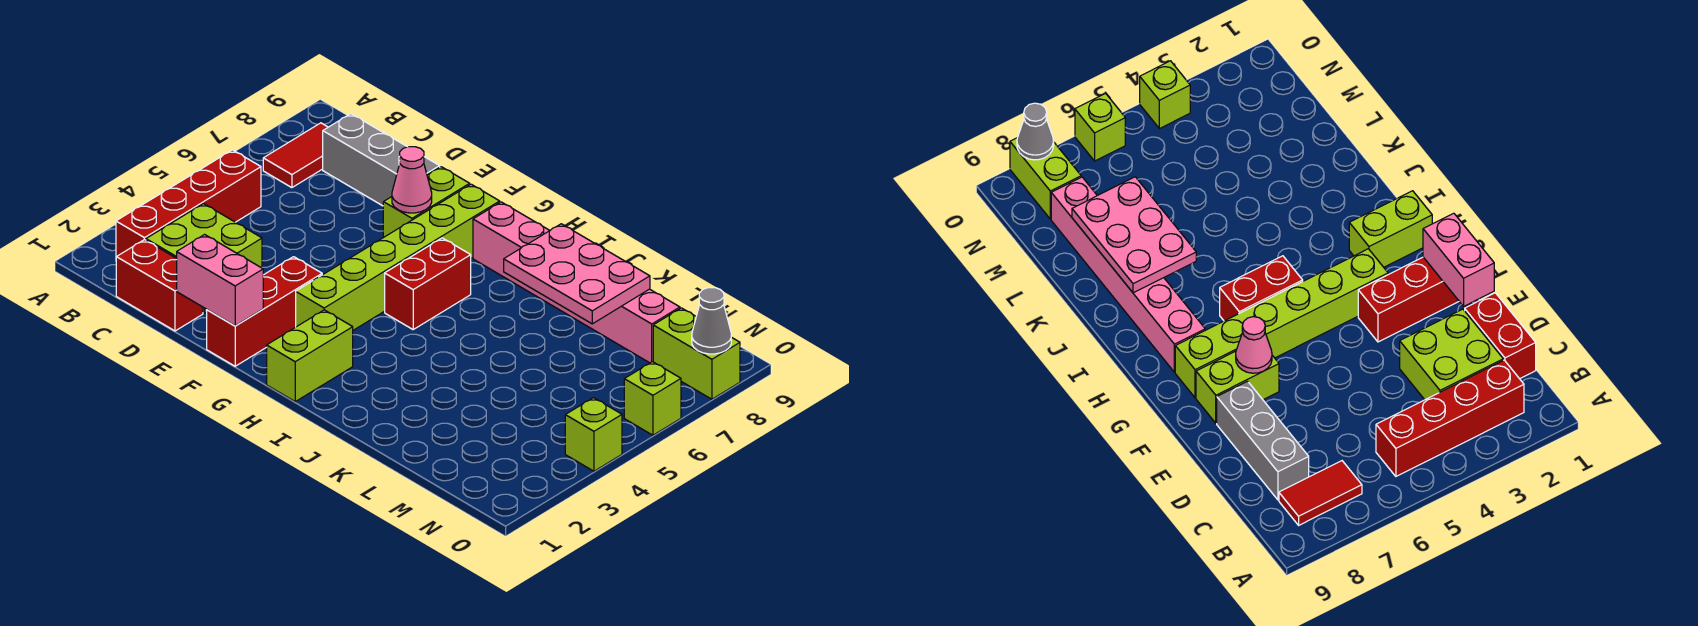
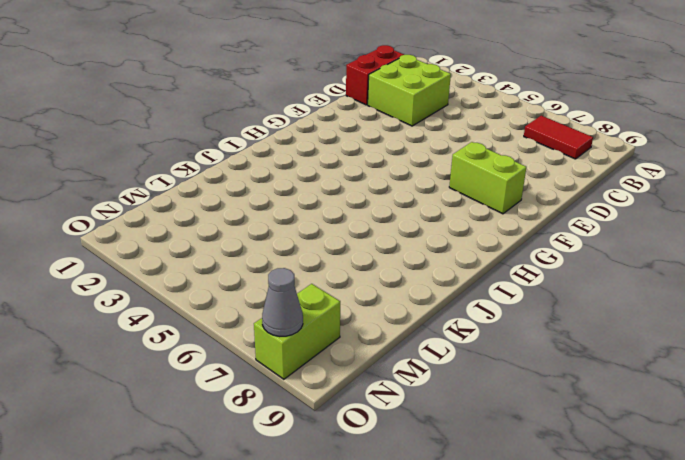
none -> red brick B2:B5 level 1
none -> grey brick C8:E8 level 1
none -> red brick F1:F3 level 1

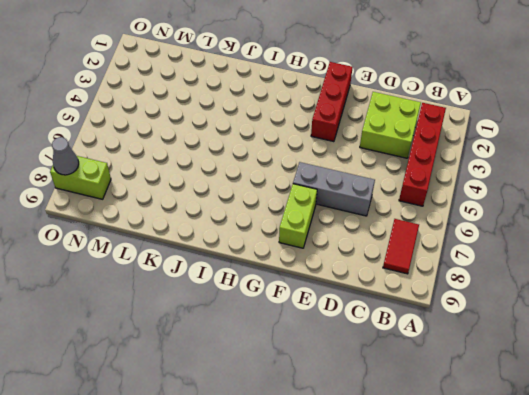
grey brick D6:F6 level 1 -> grey brick C8:E8 level 1
none -> red brick C1:D1 level 1
none -> lime brick G3:G8 level 1
none -> lime brick H1:H2 level 1

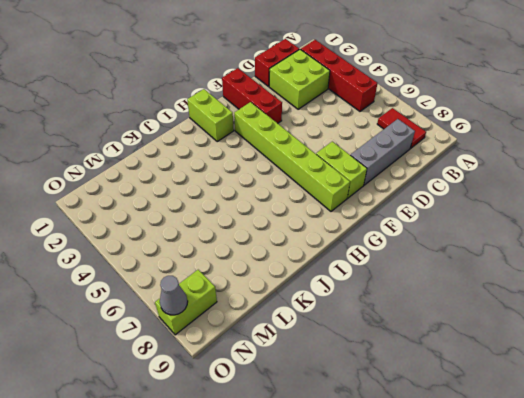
none -> red brick H5:H6 level 1
none -> pink brick H8:M8 level 1
none -> lime brick O4 level 1

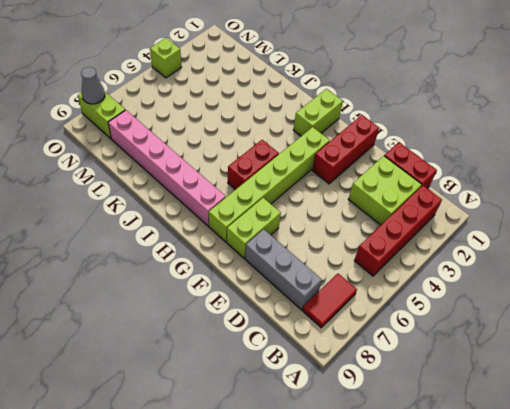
none -> lime brick O6 level 1
none -> pink brick E1:F1 level 2
none -> pink cone F7 level 2

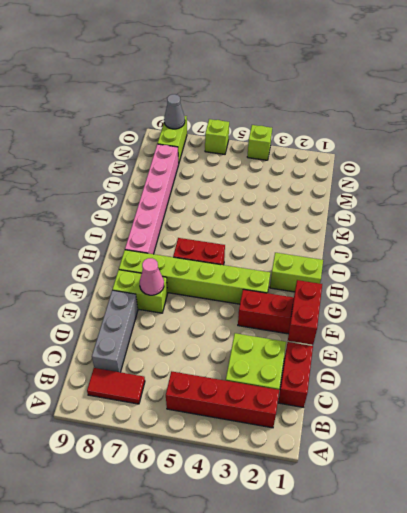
red brick E1:F1 level 2 -> pink brick E1:F1 level 2
none -> pink plate J7:L8 level 2

